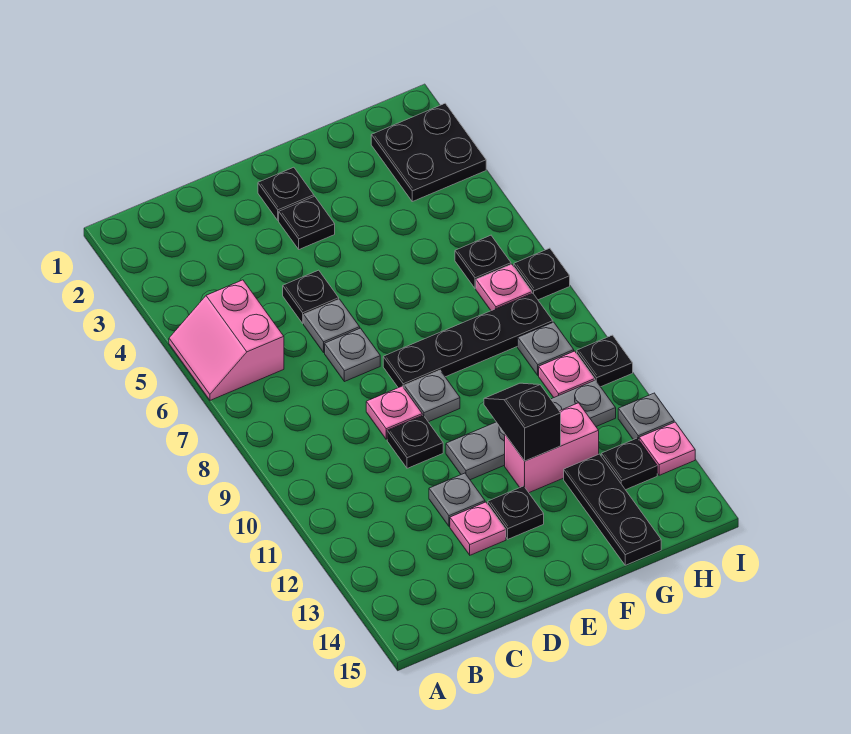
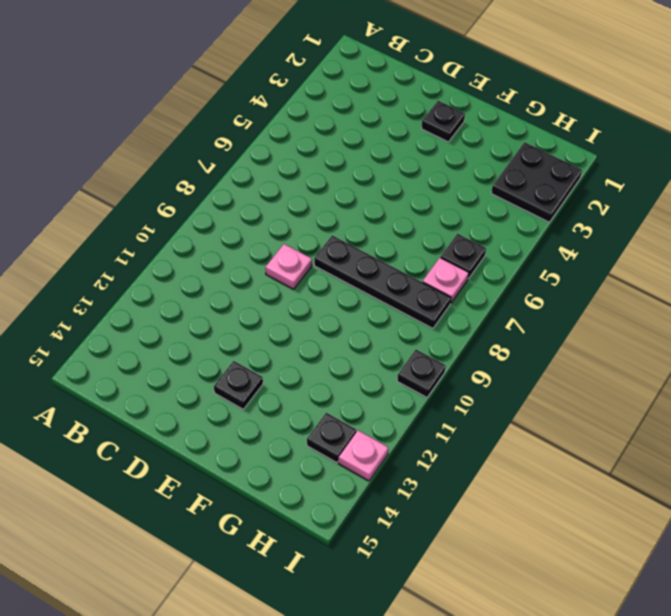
none -> pink slope A5:B6 level 1 top B
none -> black plate D5 level 1
none -> grey plate D6 level 1

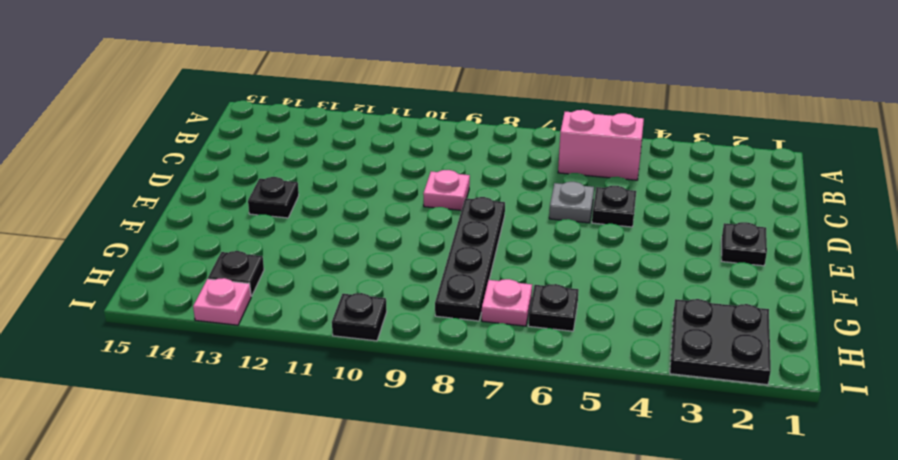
none -> grey plate D7 level 1
none -> black plate D10 level 1
none -> grey plate D12 level 1

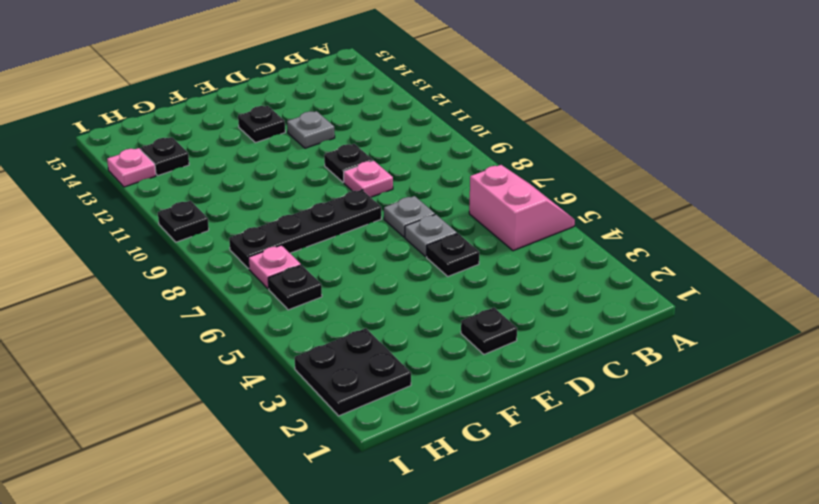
none -> pink plate D13 level 1
none -> black plate E3 level 1
none -> grey plate E9 level 1

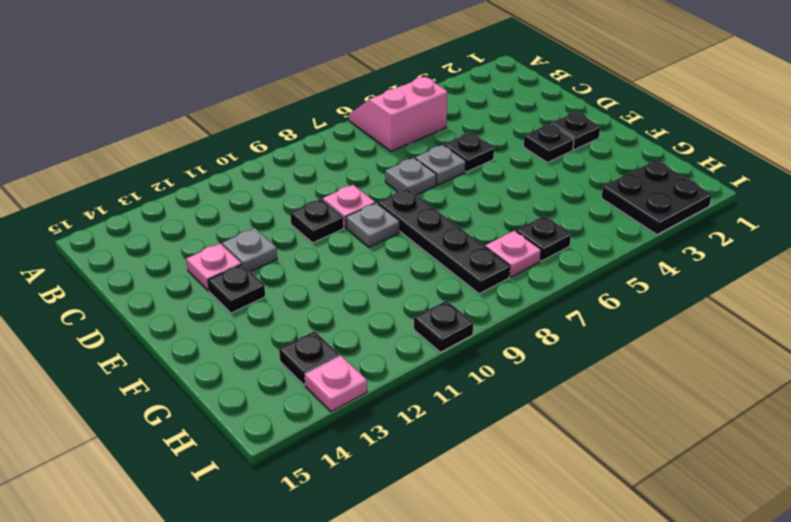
none -> grey plate E11:H11 level 1
none -> pink brick F12:G12 level 1
none -> black plate G13:G15 level 1

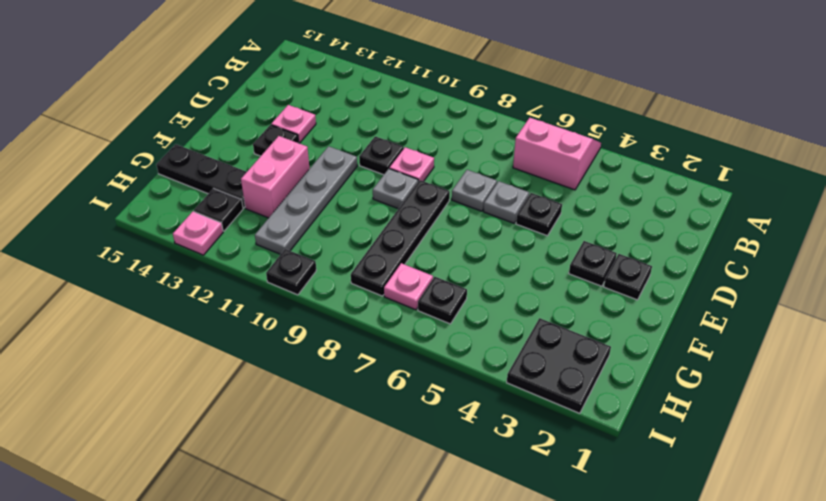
none -> grey plate D12 level 1
none -> grey plate H9 level 1
none -> pink plate H10 level 1

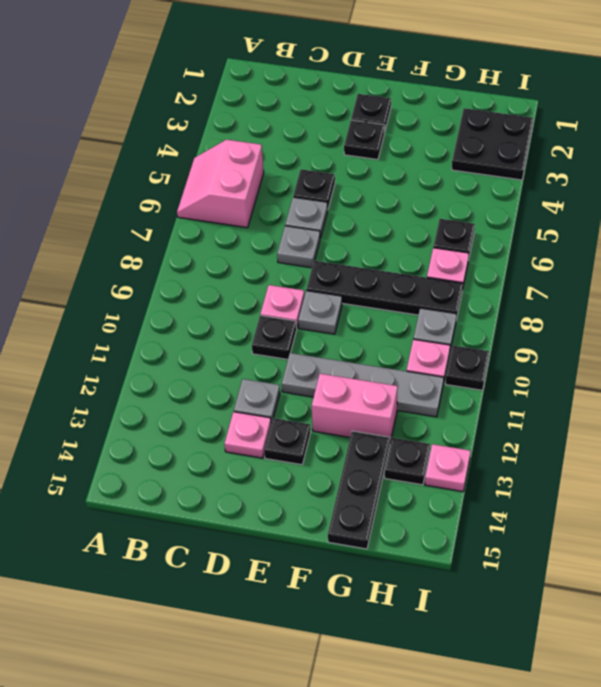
none -> black plate I7 level 1
none -> grey plate I12 level 1
none -> black slope F11:F12 level 2 top 12

